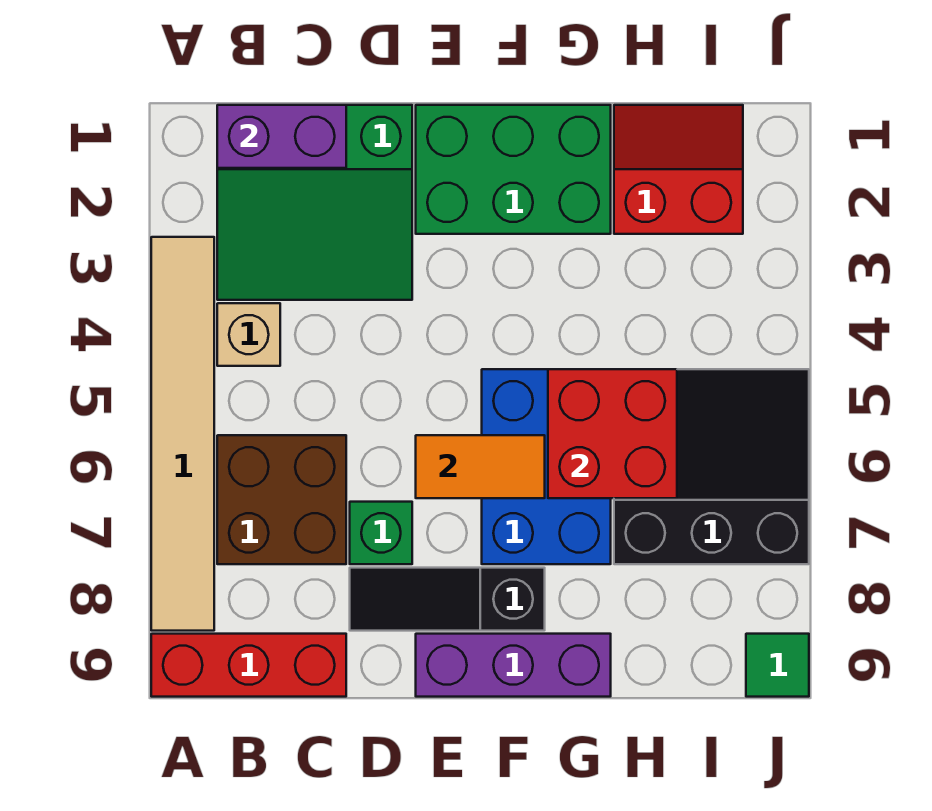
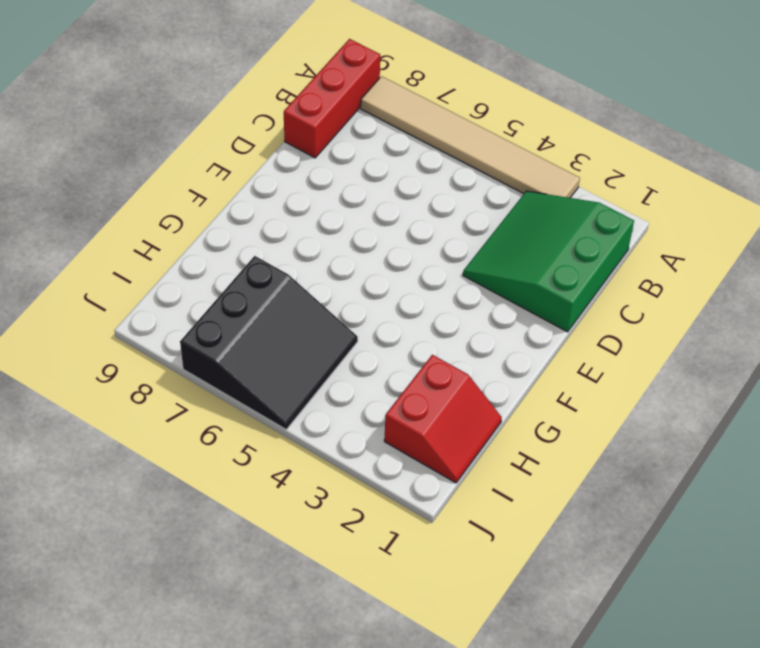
none -> tan brick B4 level 1
none -> brown brick B6:C7 level 1
none -> green brick D7 level 1

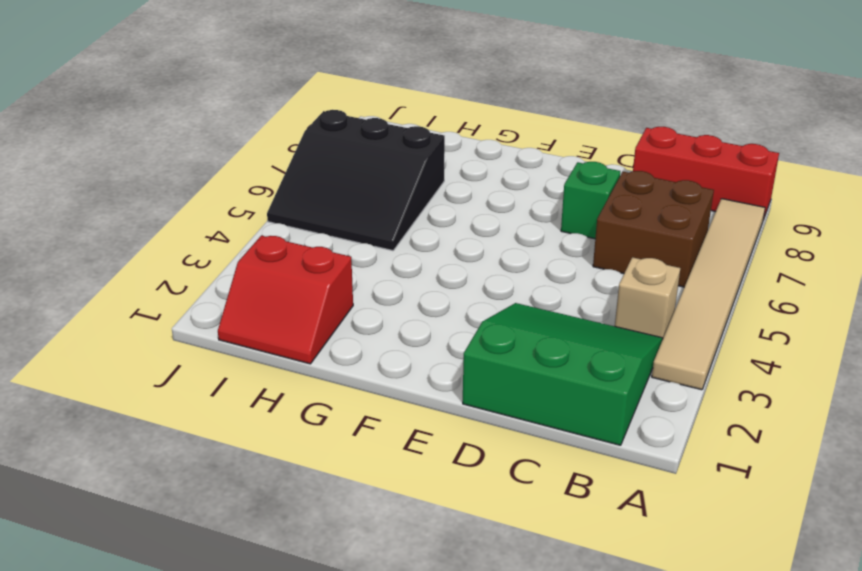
none -> black slope D8:F8 level 1 top F
none -> green brick E1:G2 level 1
none -> purple brick E9:G9 level 1

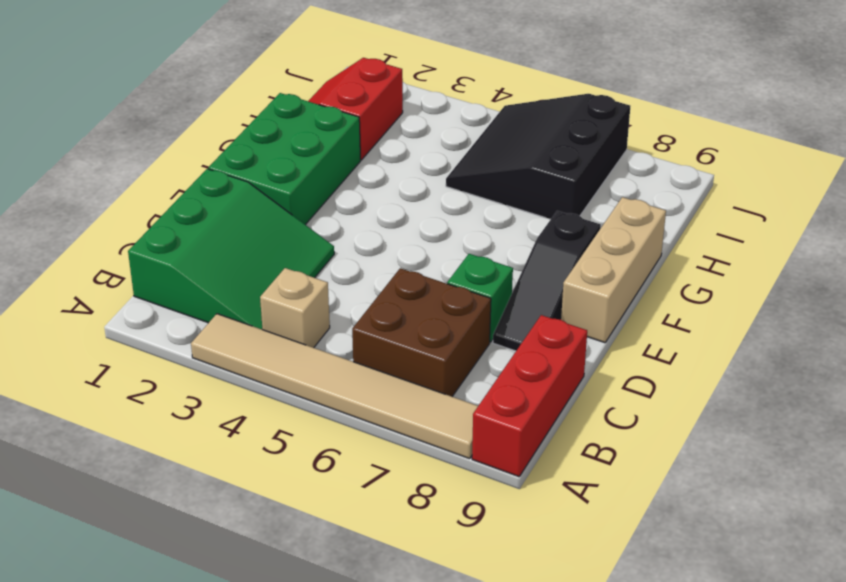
tan brick E9:G9 level 1 -> purple brick E9:G9 level 1
none -> blue brick F5:G7 level 1
none -> green tile J9 level 1
none -> purple brick B1:C1 level 2

